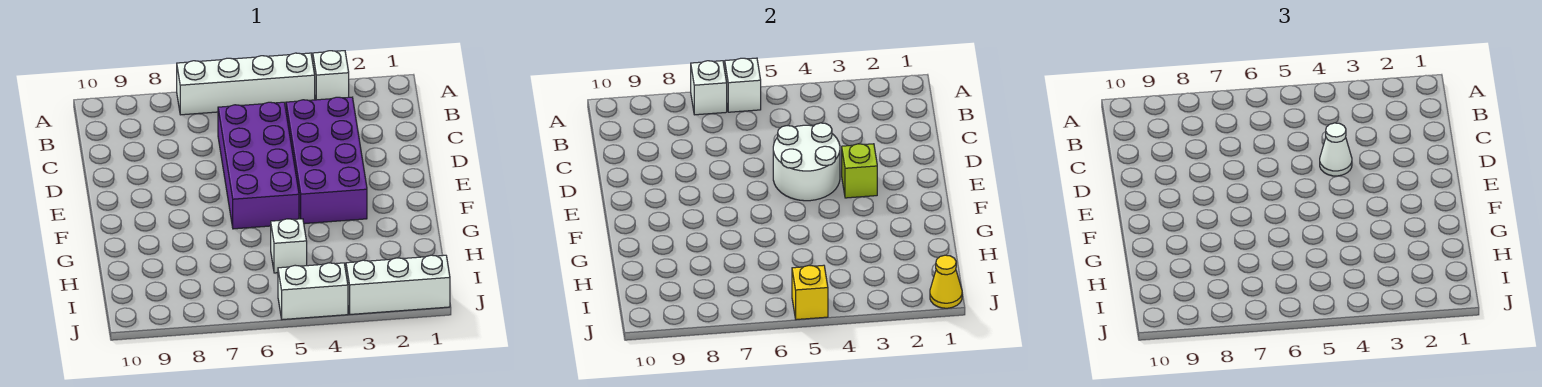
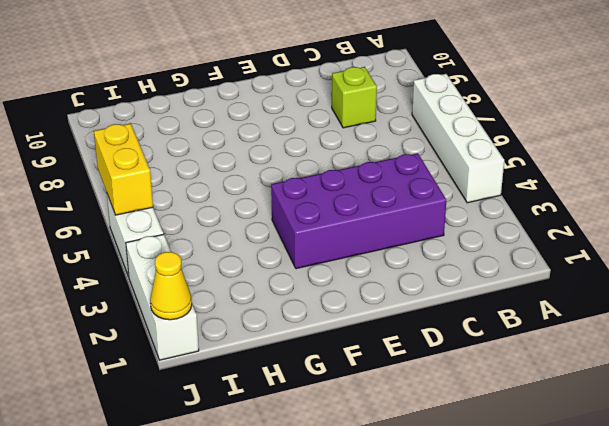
lime brick C8 level 1 -> lime brick E3 level 2
yellow brick J5:J6 level 2 -> yellow brick J5 level 2
none -> white brick A3 level 1
none -> purple brick C5:F6 level 1
none -> white brick H5 level 1

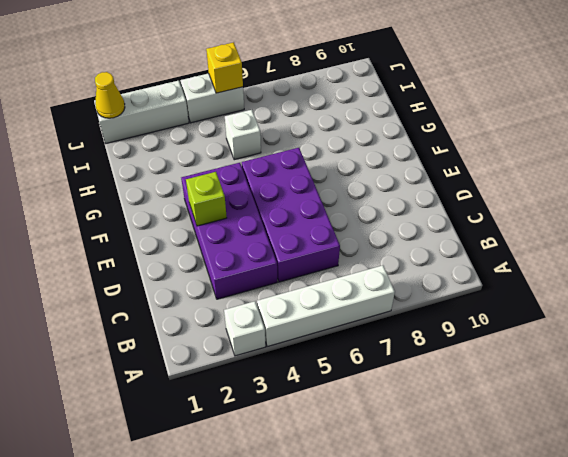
none -> white brick A6 level 2
none -> white brick A7 level 2
none -> white round brick D4:E5 level 2

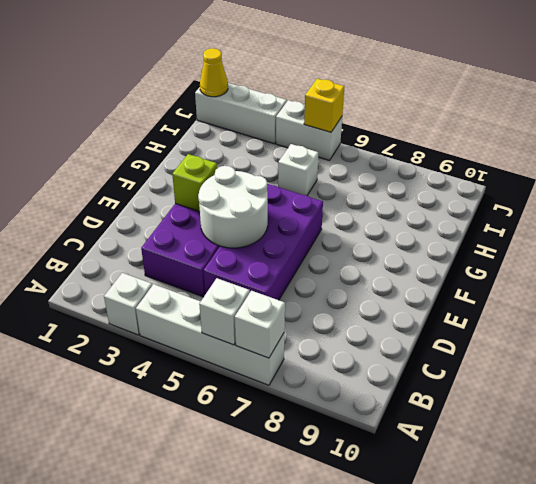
none -> white cone D4 level 3

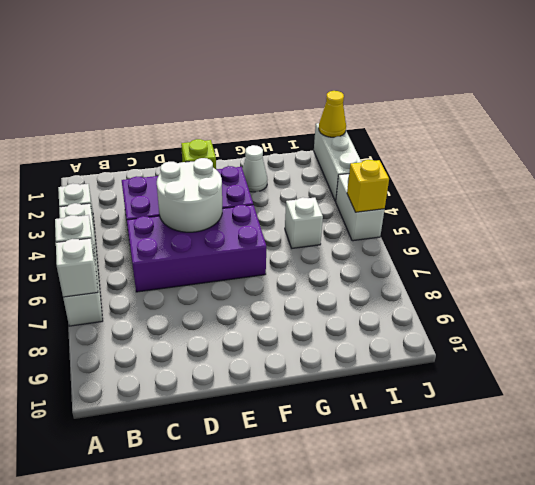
white cone G2 level 1 -> white cone D4 level 3

